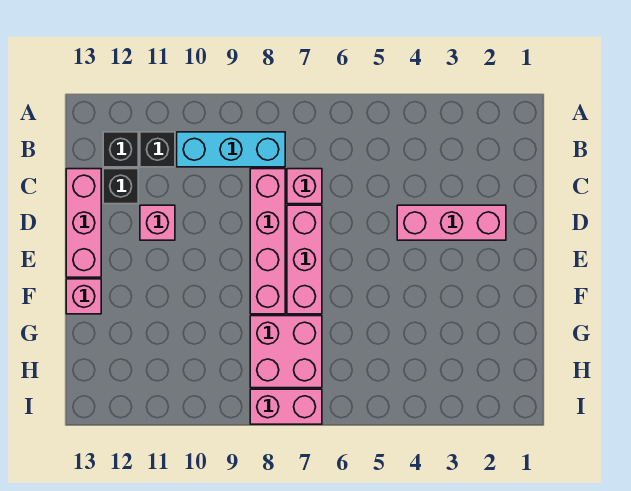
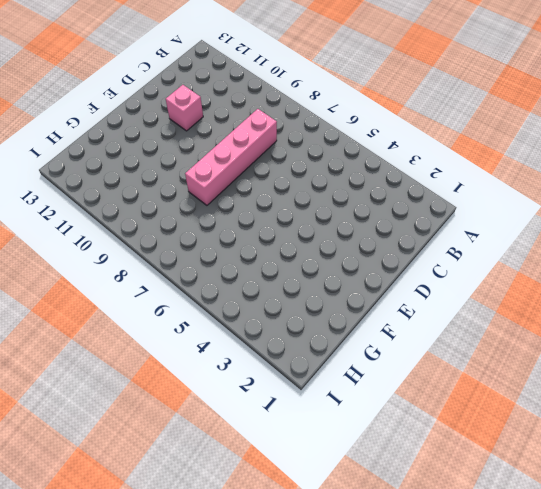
none -> cyan brick B8:B10 level 1
none -> black brick B11 level 1
none -> black brick B12 level 1

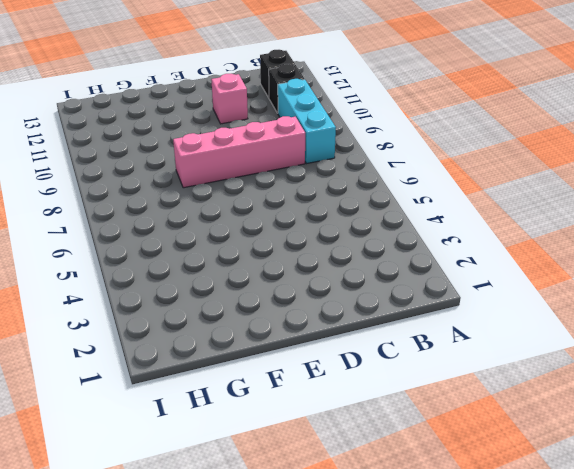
none -> pink brick C7 level 1
none -> black brick C12 level 1
none -> pink brick C13:E13 level 1

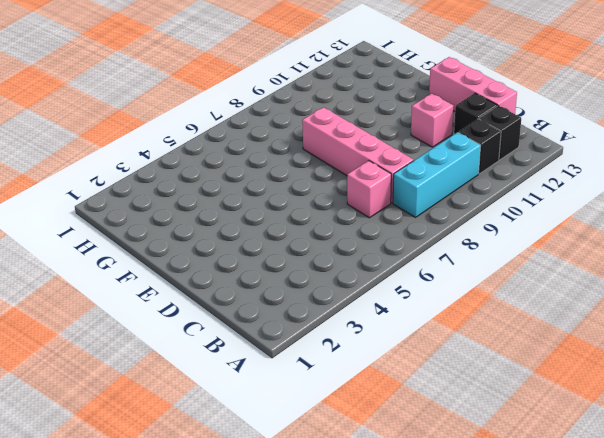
none -> pink brick D2:D4 level 1
none -> pink brick D7:F7 level 1
none -> pink brick F13 level 1

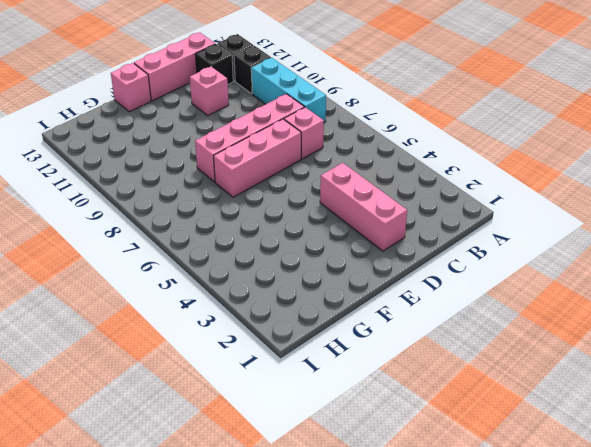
none -> pink brick G7:H8 level 1
none -> pink brick I7:I8 level 1

